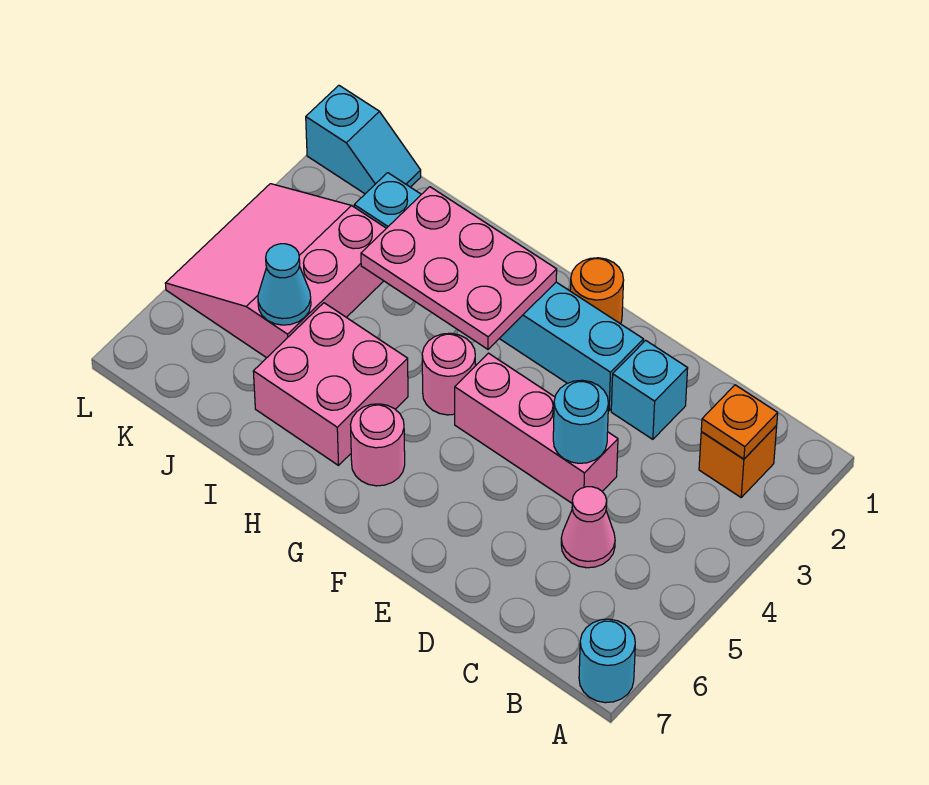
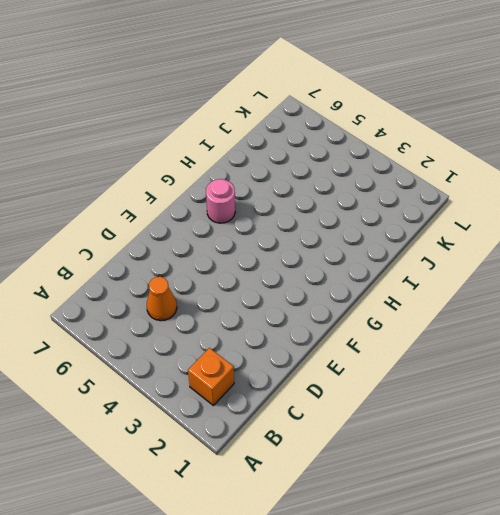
orange cone C5 level 1 -> pink cone C5 level 1
none -> cyan round brick A7 level 1
none -> cyan brick D2 level 1
none -> pink brick D4:F4 level 1

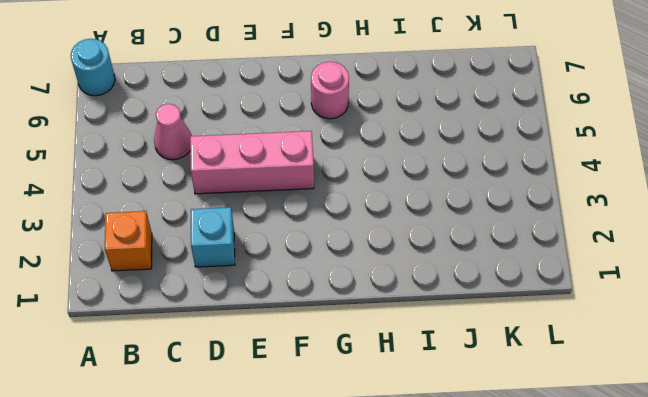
none -> cyan brick E2:J2 level 1
none -> orange round brick F1 level 1
none -> pink round brick G4 level 1

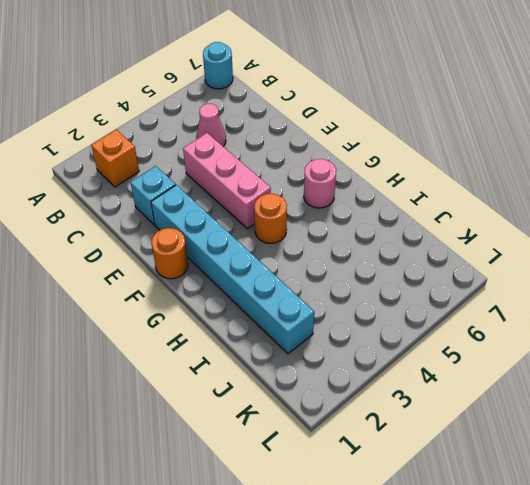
orange round brick G4 level 1 -> pink round brick G4 level 1
none -> pink brick H5:I6 level 1
none -> pink slope J3:L5 level 1 top J
none -> cyan slope K1:L1 level 1 top L

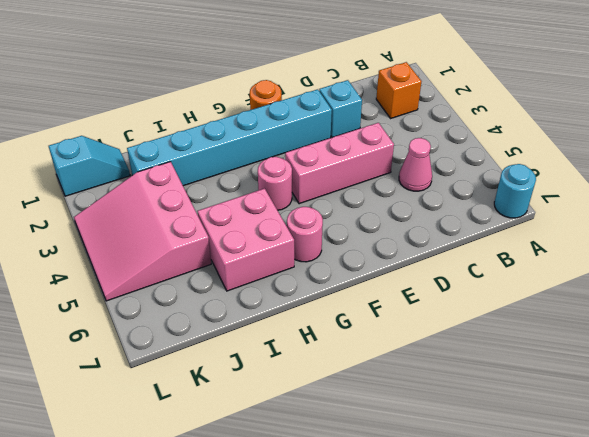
none -> orange plate B2 level 2
none -> cyan round brick D4 level 2
none -> pink plate G2:I3 level 2

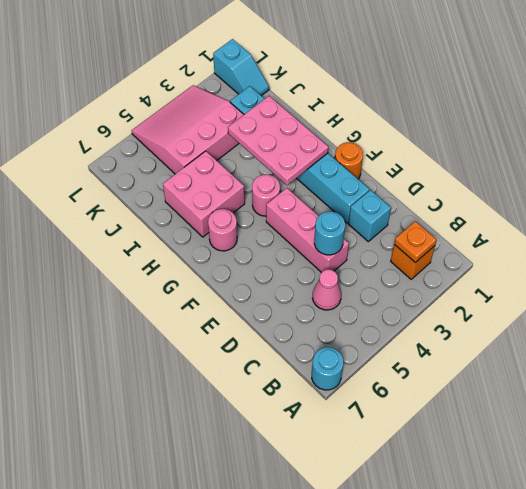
none -> cyan cone J5 level 2

